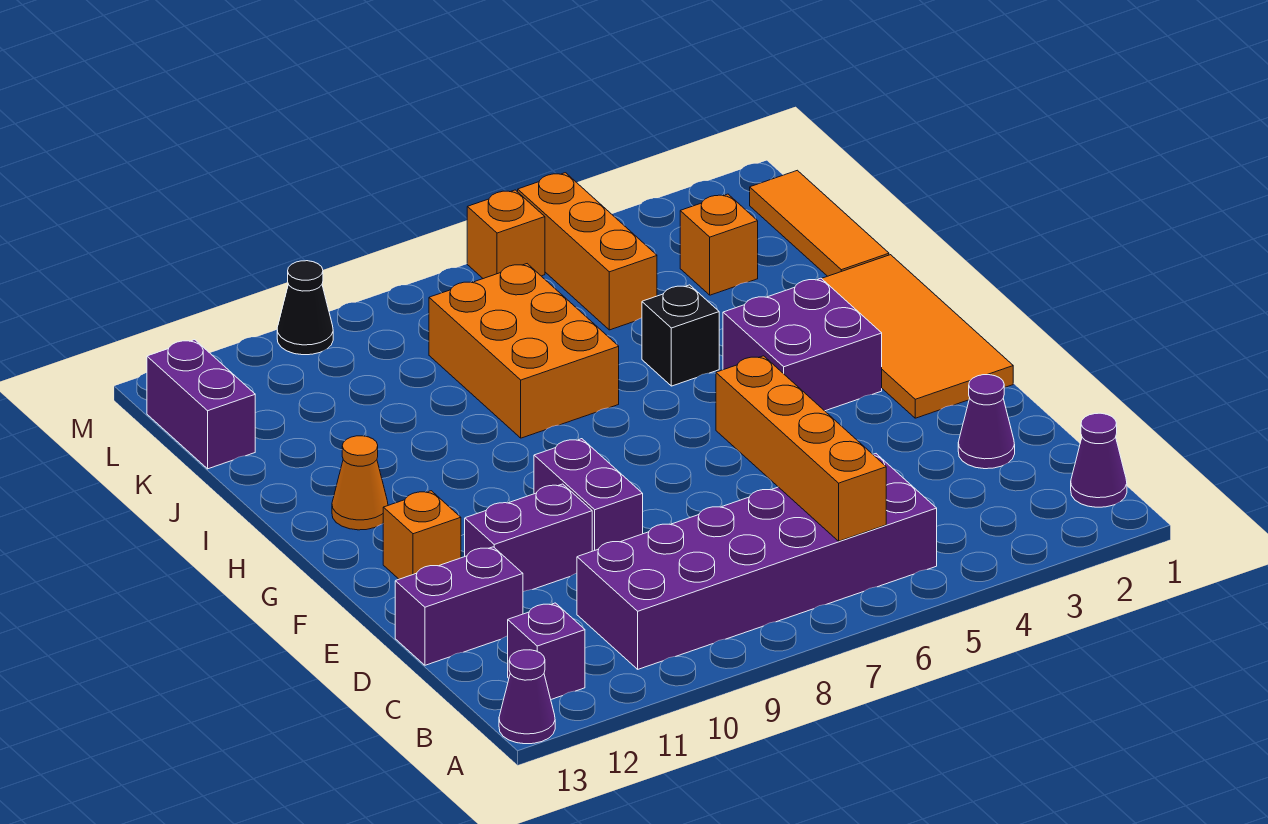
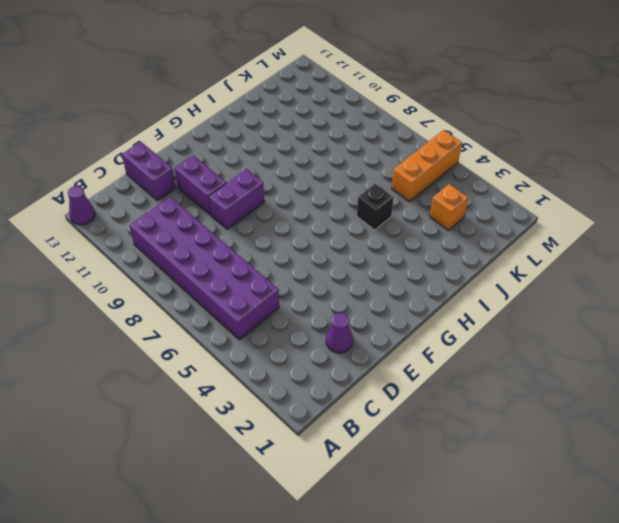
none -> purple cone B1 level 1
none -> purple brick B12 level 1
none -> orange tile F1:I2 level 1

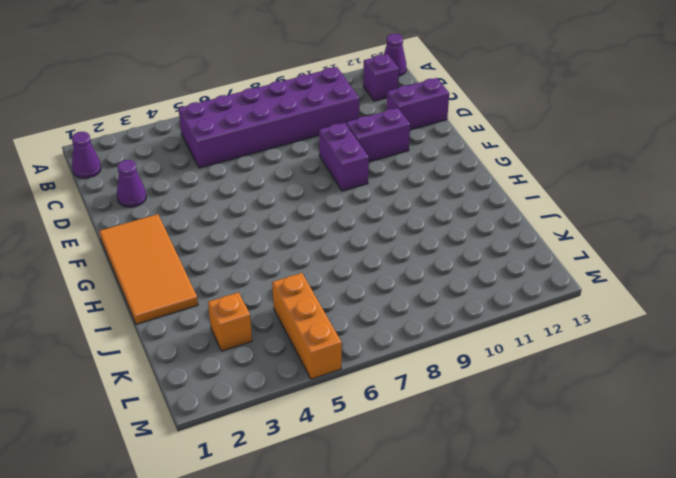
none -> orange brick F12 level 1
none -> purple brick G3:H4 level 1
none -> orange cone H12 level 1

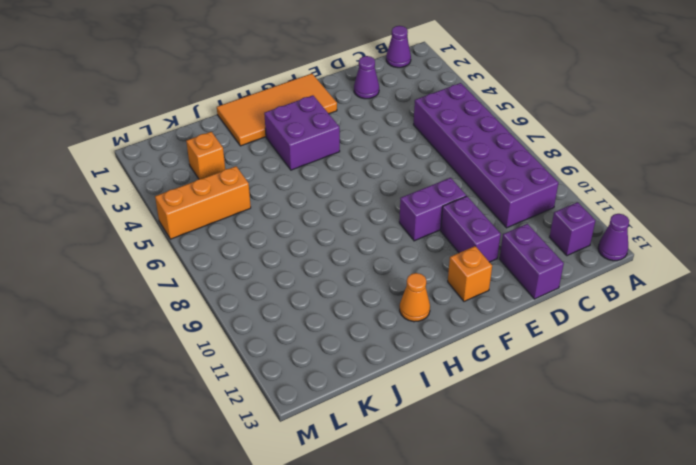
none -> black brick I5 level 1
none -> orange brick I7:K8 level 1
none -> orange tile J1:L1 level 1

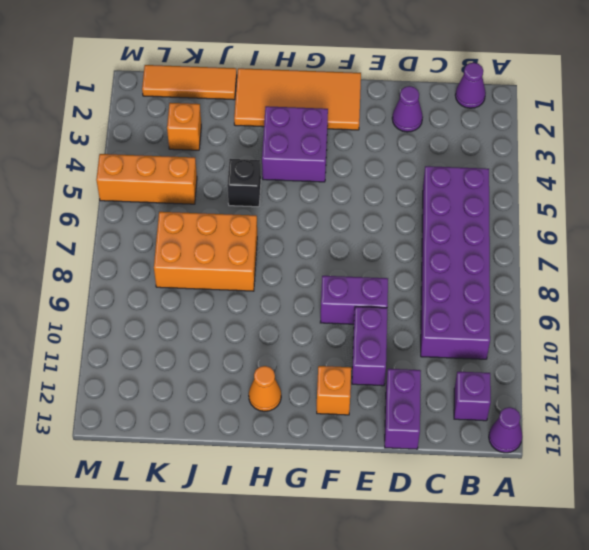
none -> purple brick K13:L13 level 1
none -> orange brick M6 level 1
none -> black cone M10 level 1

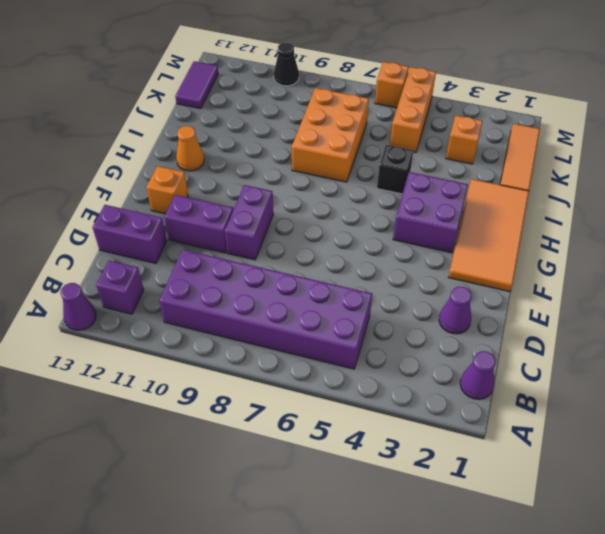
purple tile K13:L13 level 1 -> purple brick K13:L13 level 1
none -> orange brick B6:E6 level 2

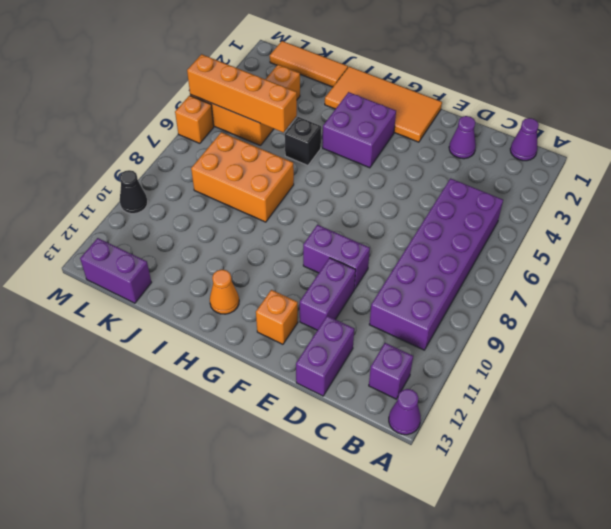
orange brick J5:M5 level 2 -> orange brick B6:E6 level 2

